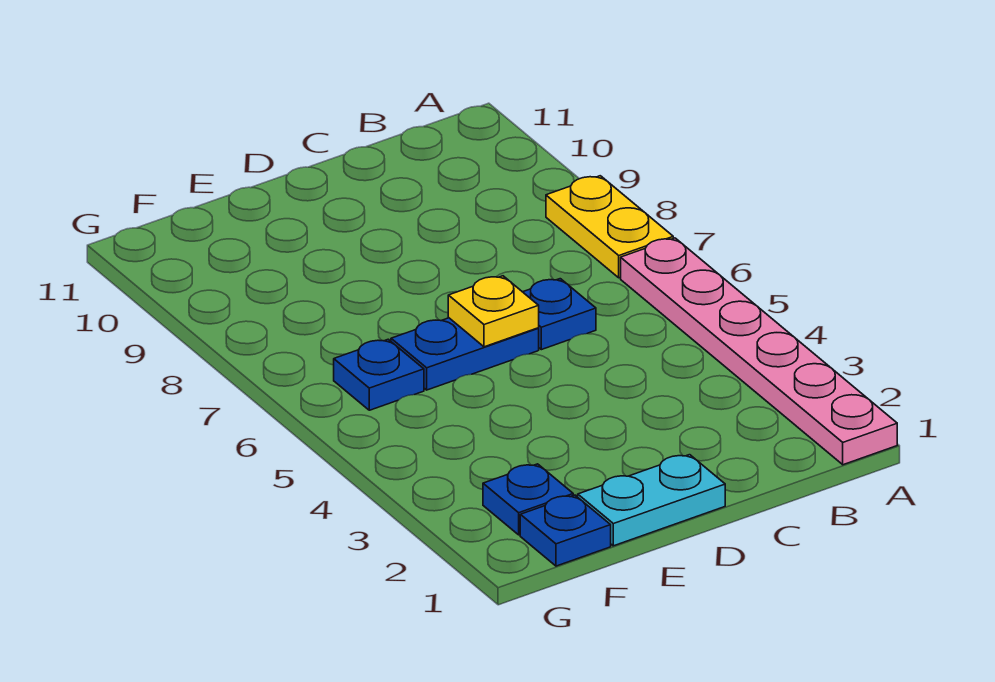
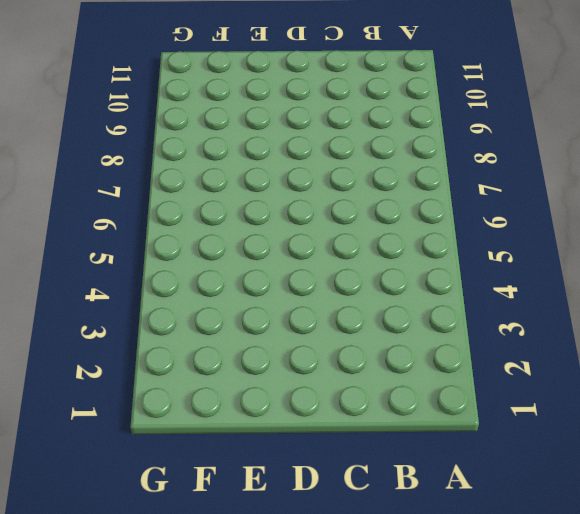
none -> pink plate A1:A6 level 1
none -> yellow plate A7:A8 level 1

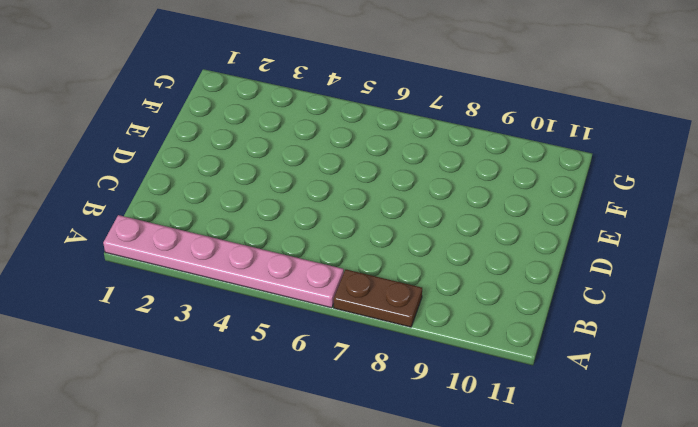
brown plate A7:A8 level 1 -> yellow plate A7:A8 level 1
none -> blue plate C6 level 1
none -> cyan plate D1:E1 level 1

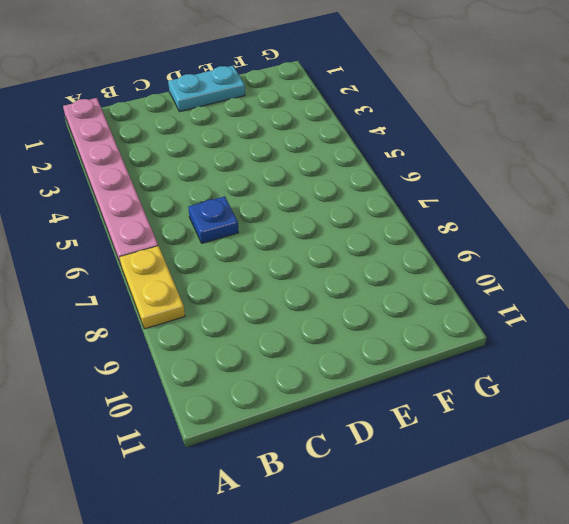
none -> blue plate D6:E6 level 1
none -> blue plate F1 level 1

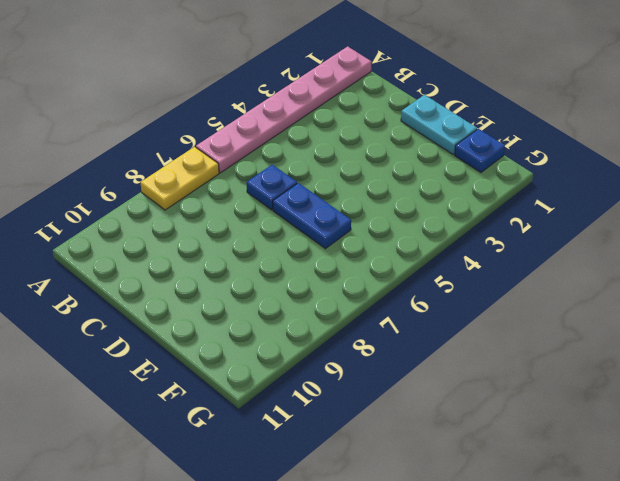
none -> blue plate F2 level 1
none -> blue plate F6 level 1

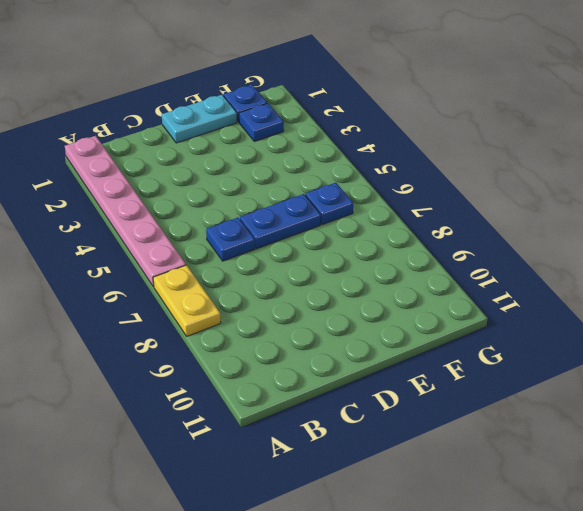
none -> yellow plate D6 level 2

